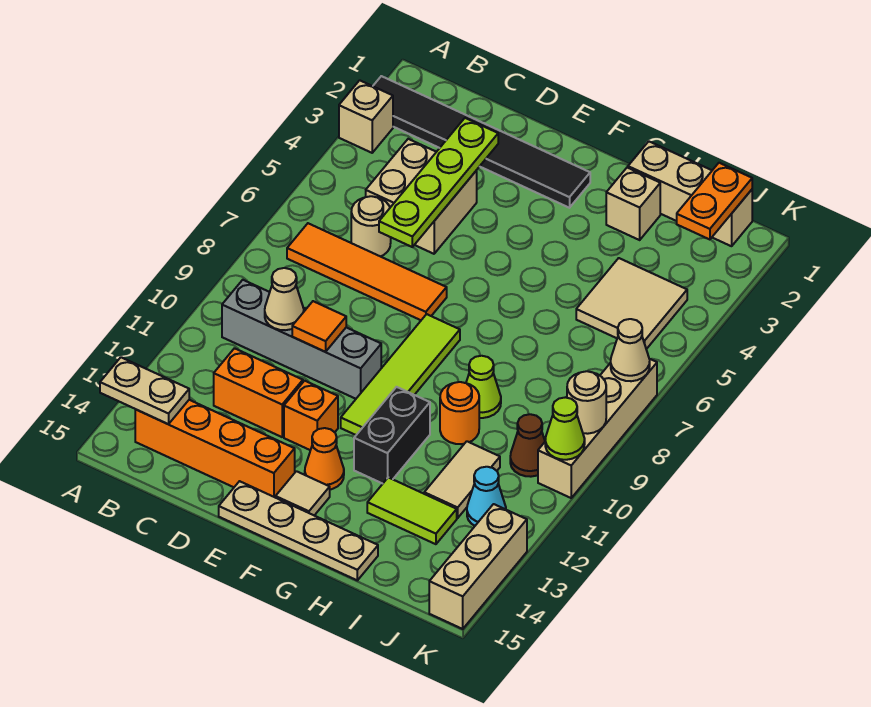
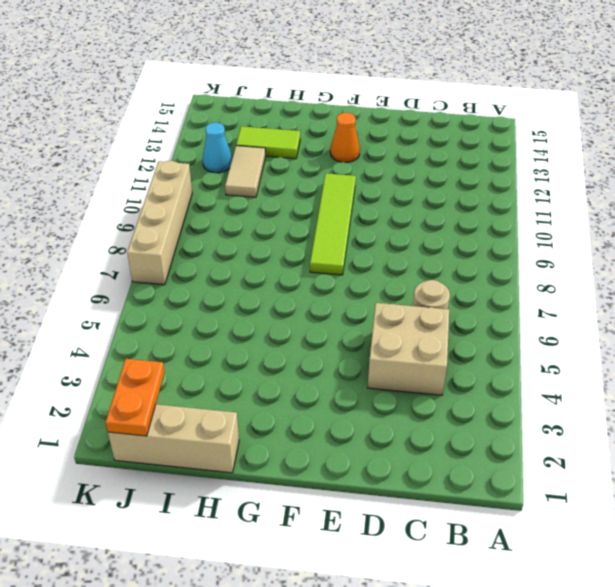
none -> black tile A2:F2 level 1
none -> tan brick A3 level 1
none -> orange tile B7:E7 level 1
none -> grey brick B10:E10 level 1

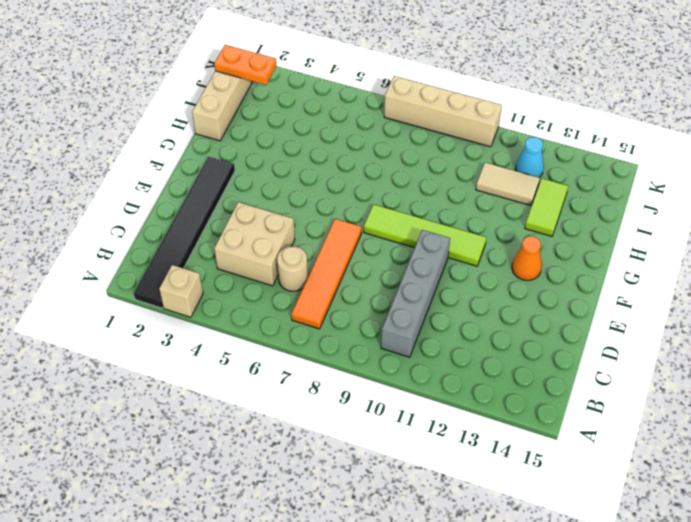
none -> orange brick B14:E14 level 1
none -> orange brick C12:D12 level 1
none -> orange brick E12 level 1
none -> tan plate E15:H15 level 1

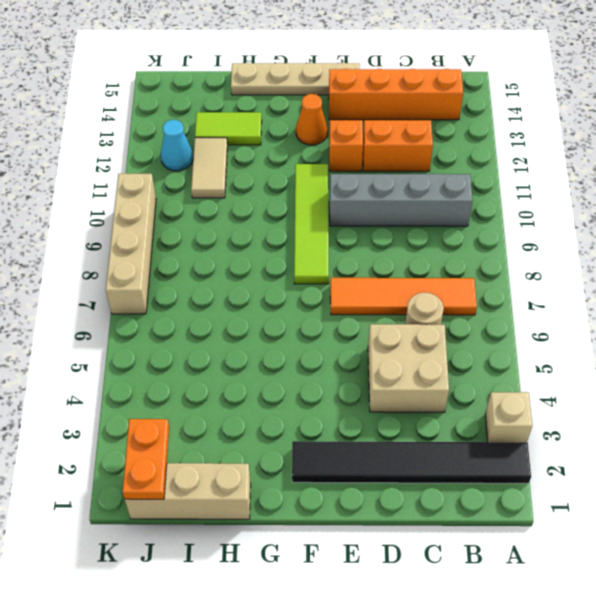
none -> tan tile F14 level 1
none -> black brick G11:G12 level 1
none -> tan brick H2 level 1
none -> lime cone H9 level 1

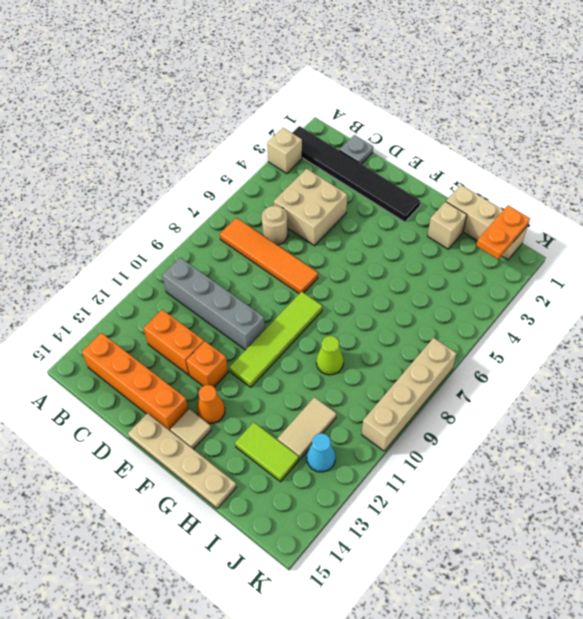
grey plate C1 level 1 -> none
none -> black brick G11:G12 level 1
none -> orange round brick H10 level 1
none -> tan tile I4:J5 level 1
none -> brown cone J10 level 1

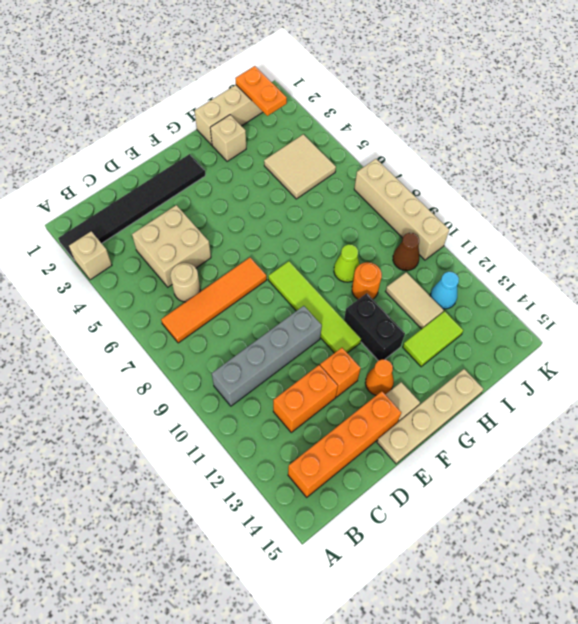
none -> tan brick K13:K15 level 1
none -> tan plate A14:B14 level 2
none -> tan cone C10 level 2
none -> lime plate D3:D6 level 2

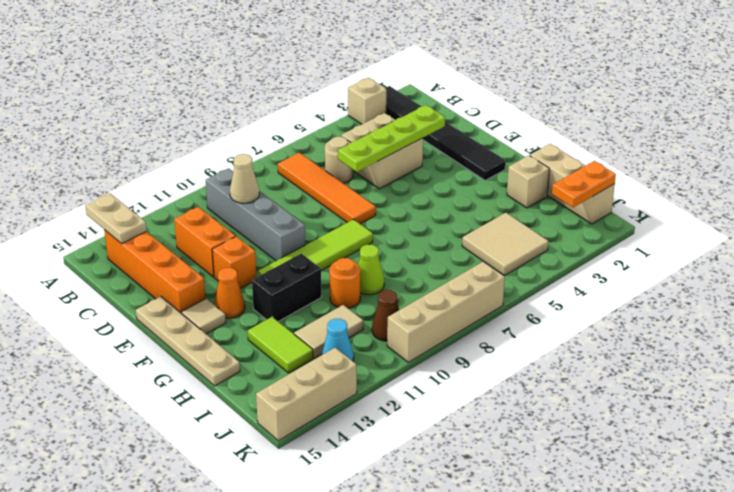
none -> orange tile D10 level 2
none -> tan cone K7 level 2
none -> tan round brick K9 level 2
none -> lime cone K10 level 2

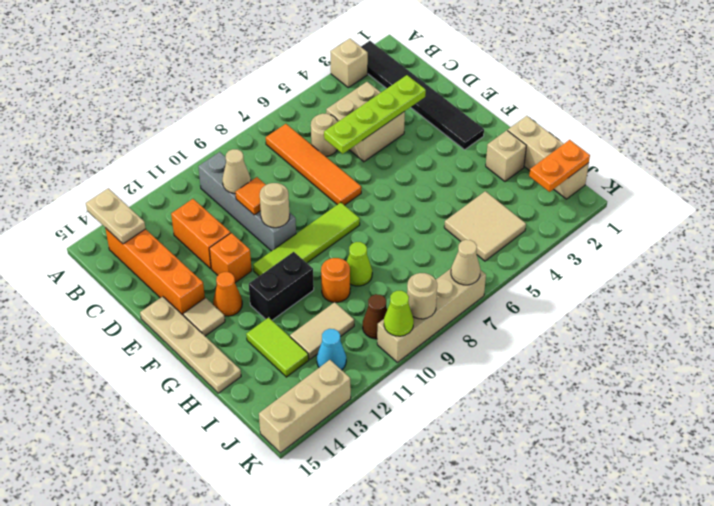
tan round brick E10 level 2 -> none

